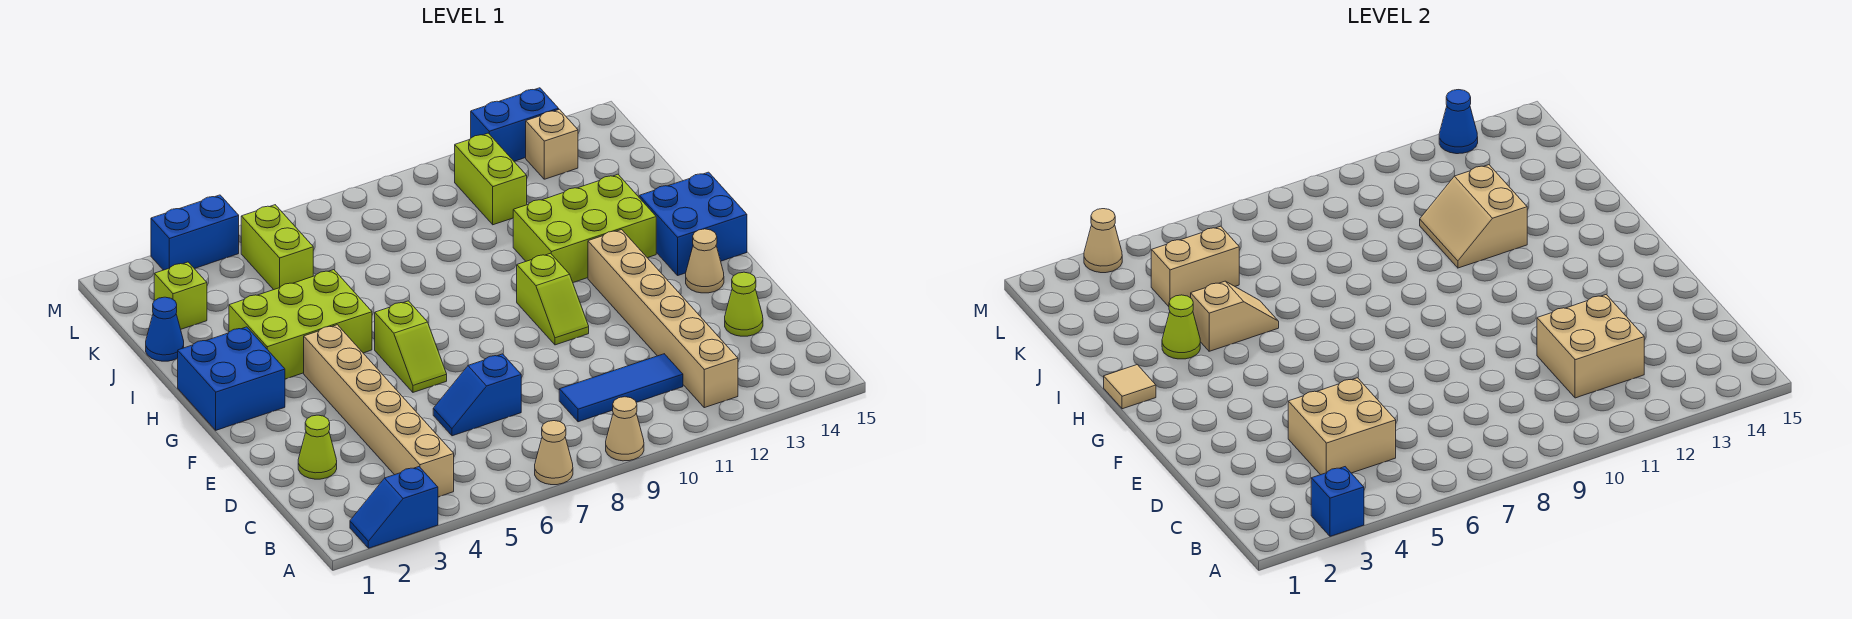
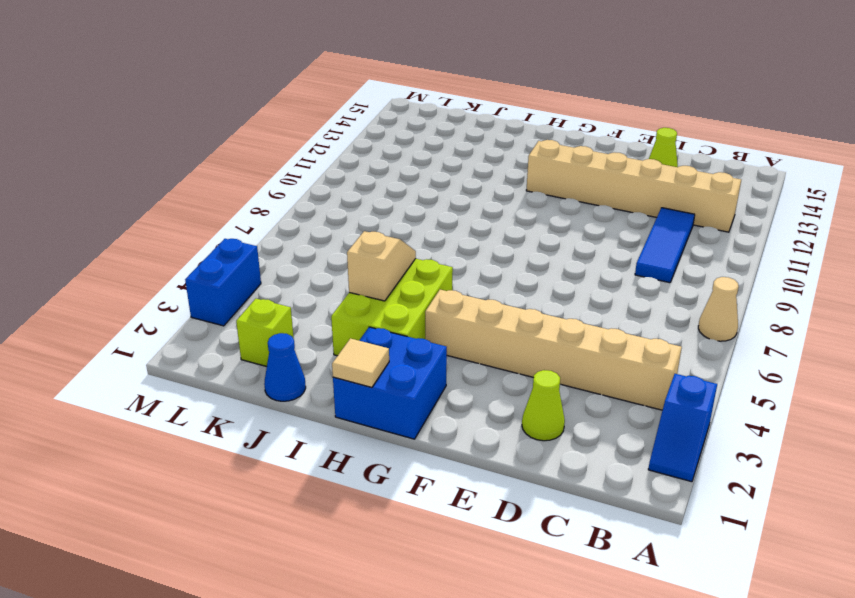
none -> tan cone A9 level 1
none -> blue slope D6:D7 level 1 top 7
none -> lime slope F6:G6 level 1 top G
none -> lime slope F10:G10 level 1 top G

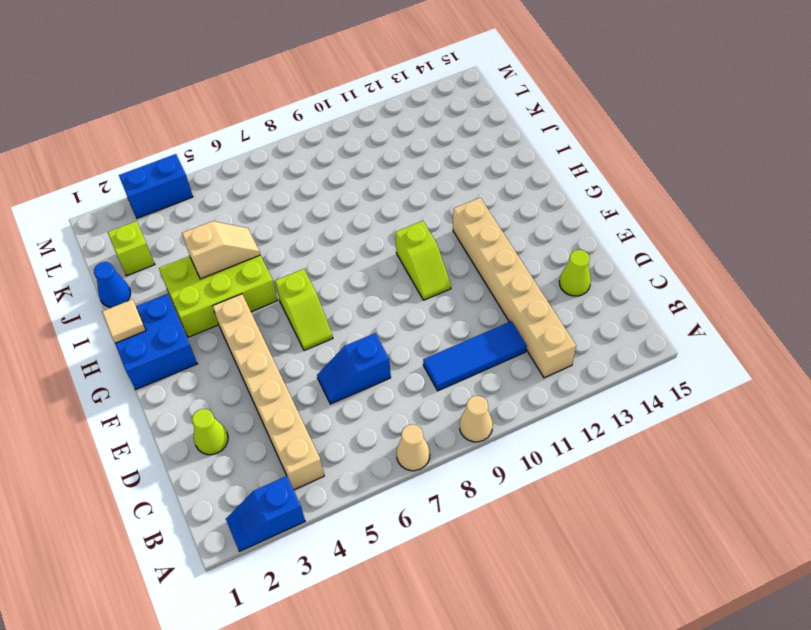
none -> tan cone F14 level 1
none -> blue brick G14:H15 level 1
none -> lime brick H11:I13 level 1
none -> lime brick K5:L5 level 1

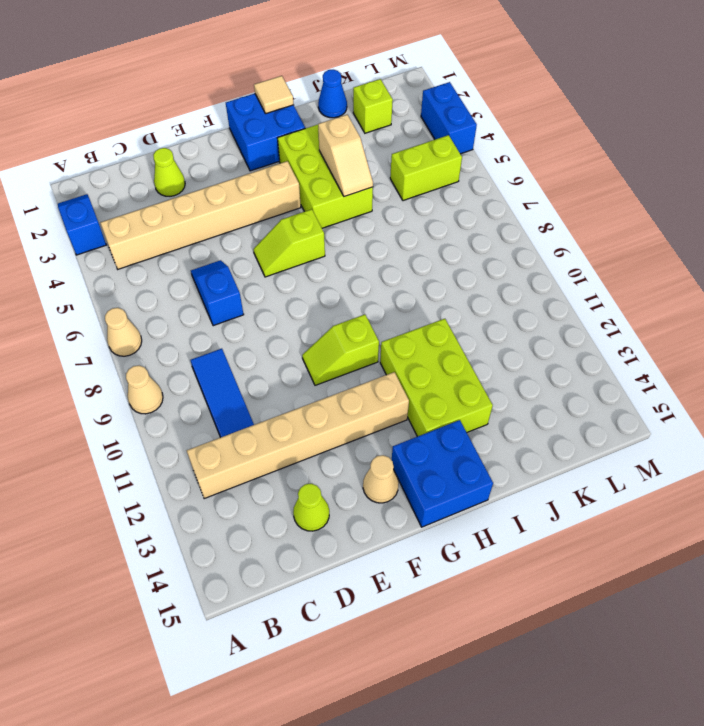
none -> lime brick K11:L11 level 1
none -> tan brick L13 level 1
none -> blue brick M12:M13 level 1
none -> blue brick A3 level 2

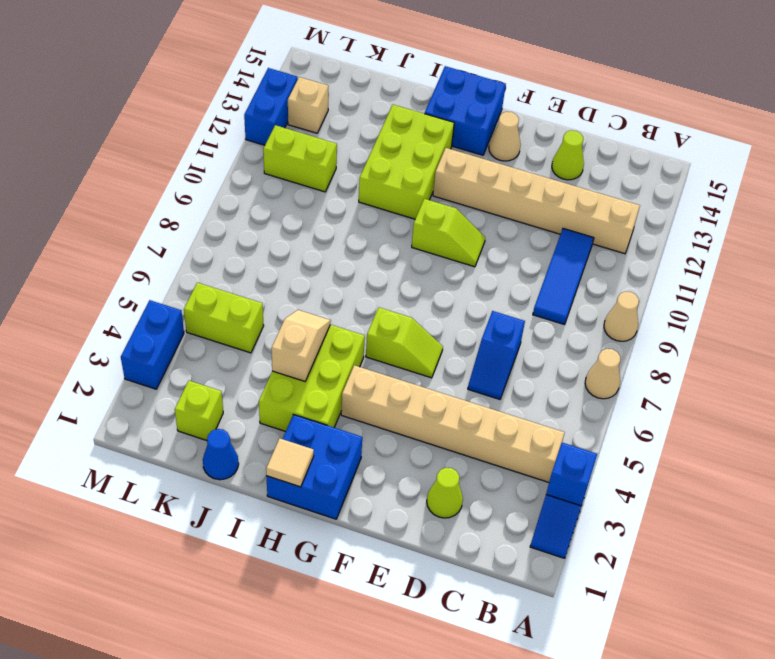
none -> tan brick C4:D5 level 2
none -> tan brick C11:D12 level 2
none -> lime cone I3 level 2
none -> tan slope I11:J12 level 2 top 12

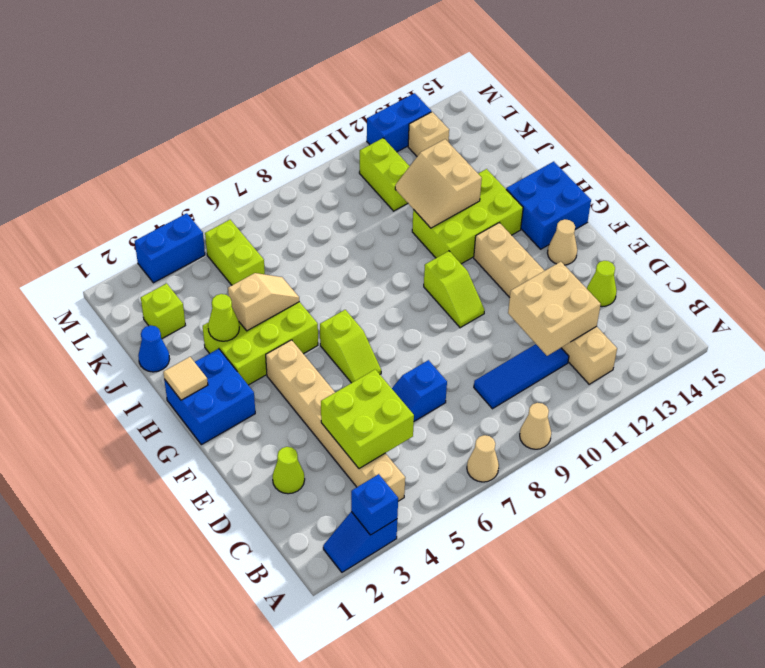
lime brick C4:D5 level 2 -> tan brick C4:D5 level 2
none -> tan brick K4:K5 level 2
none -> tan cone M3 level 2
none -> blue cone M13 level 2

